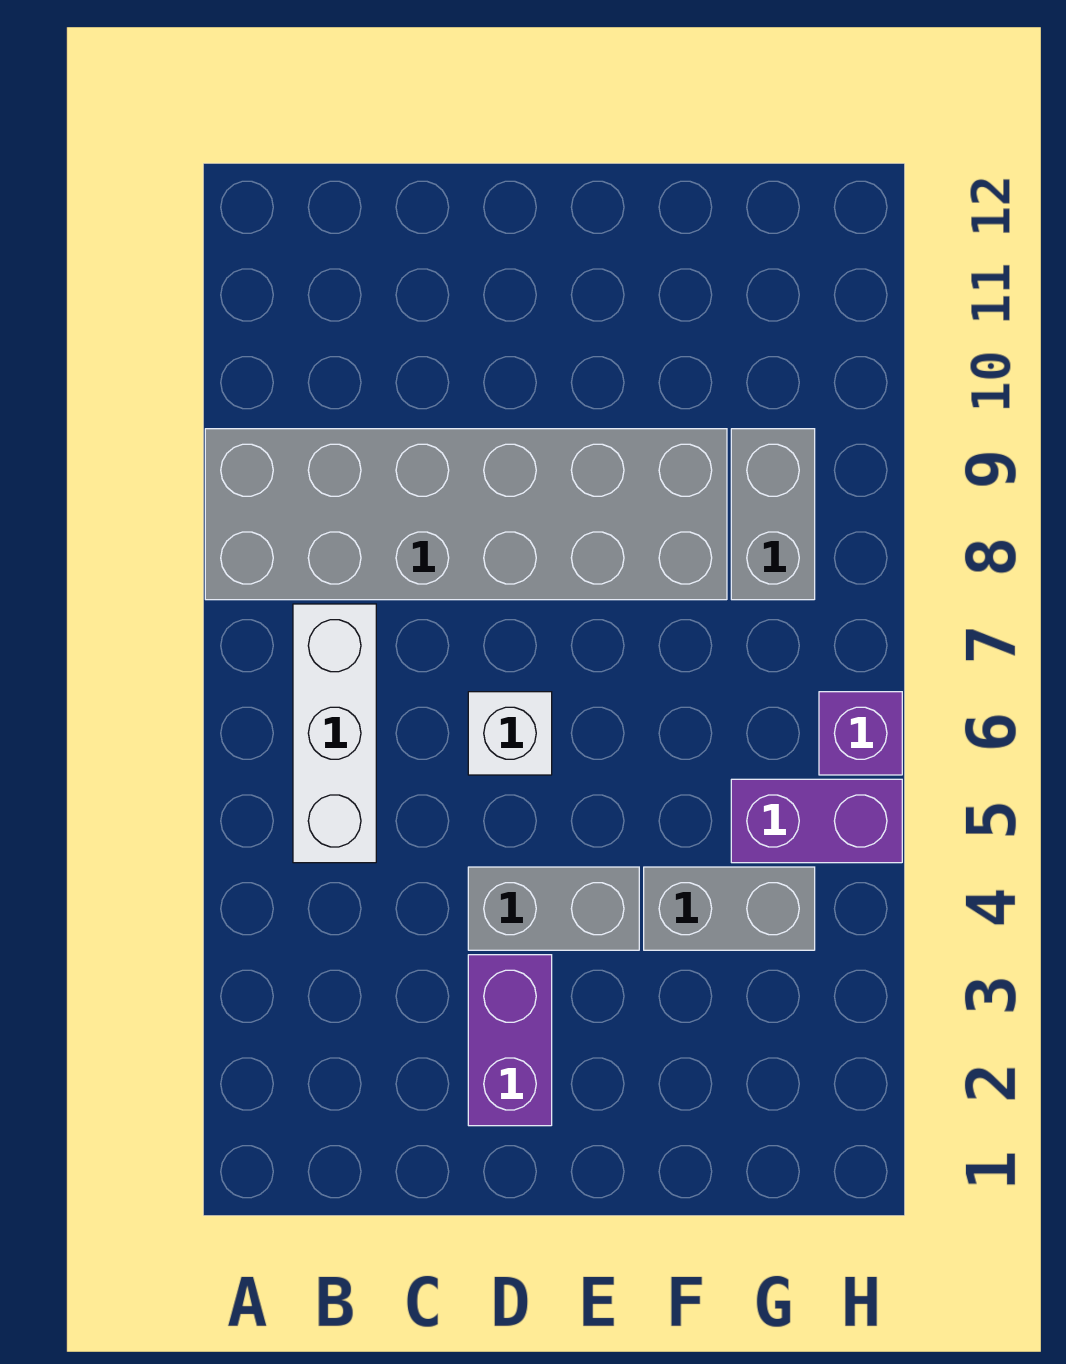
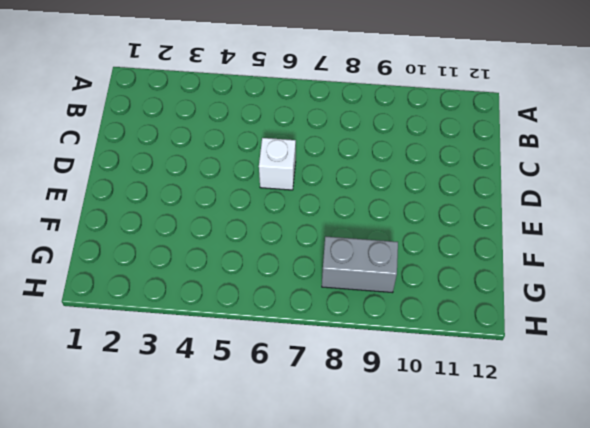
none -> grey brick A8:F9 level 1
none -> white brick B5:B7 level 1

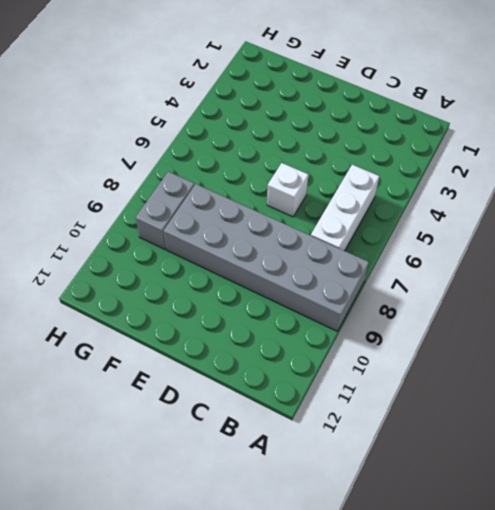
none -> purple brick D2:D3 level 1
none -> grey brick D4:E4 level 1

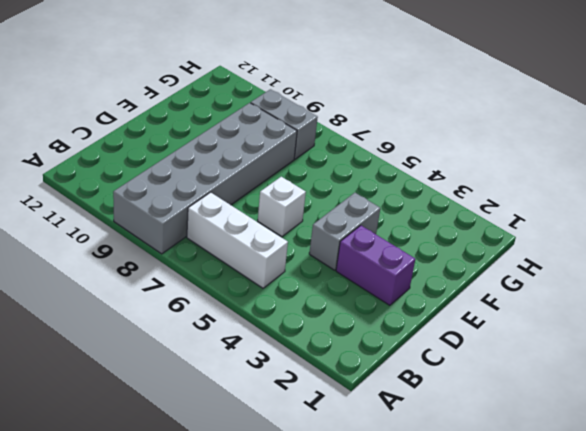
none -> grey brick F4:G4 level 1
none -> purple brick G5:H5 level 1

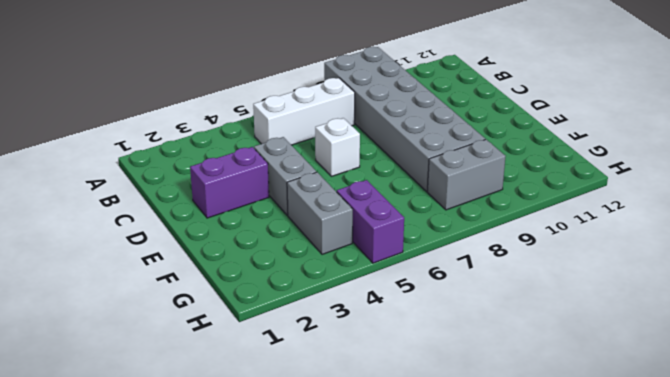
none -> purple brick H6 level 1

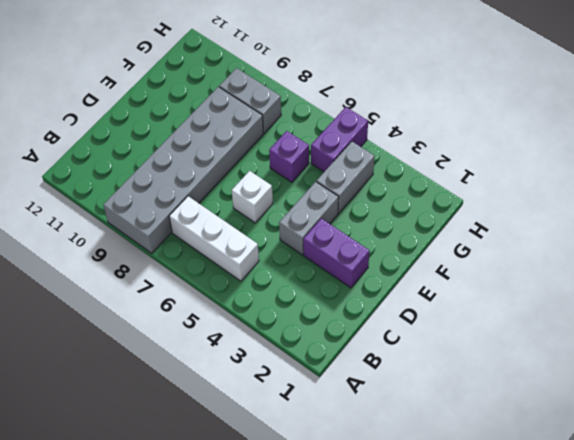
purple brick F6 level 1 -> purple brick H6 level 1

